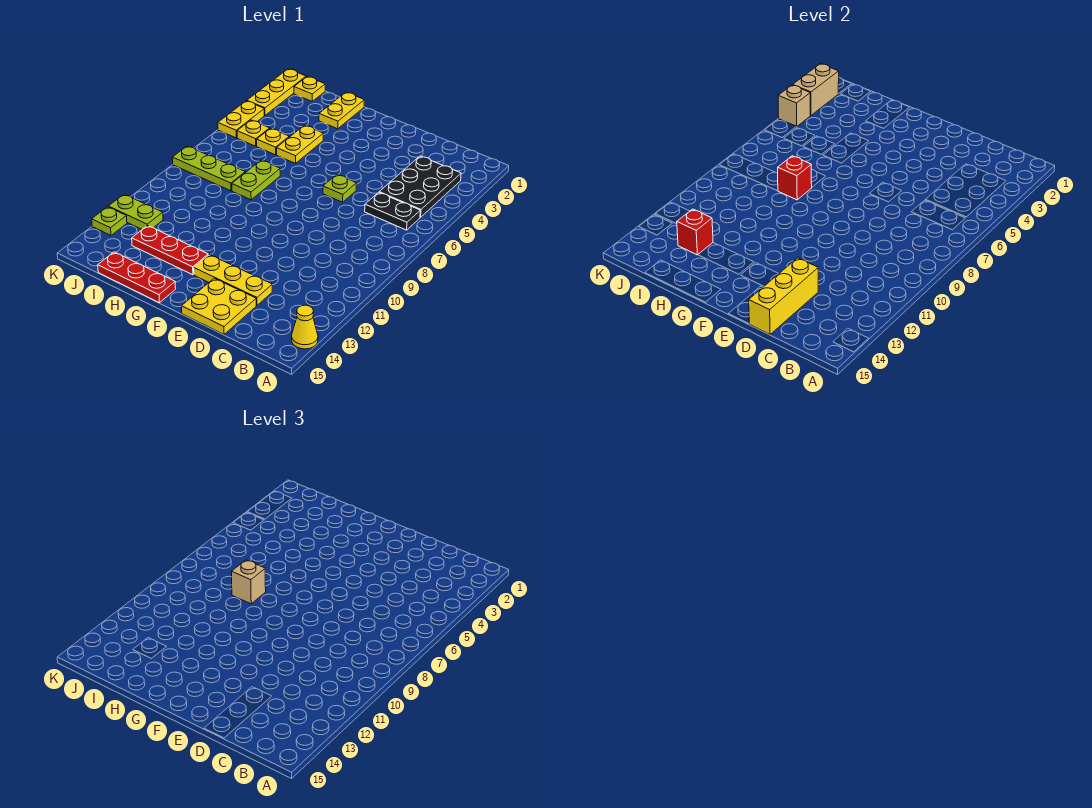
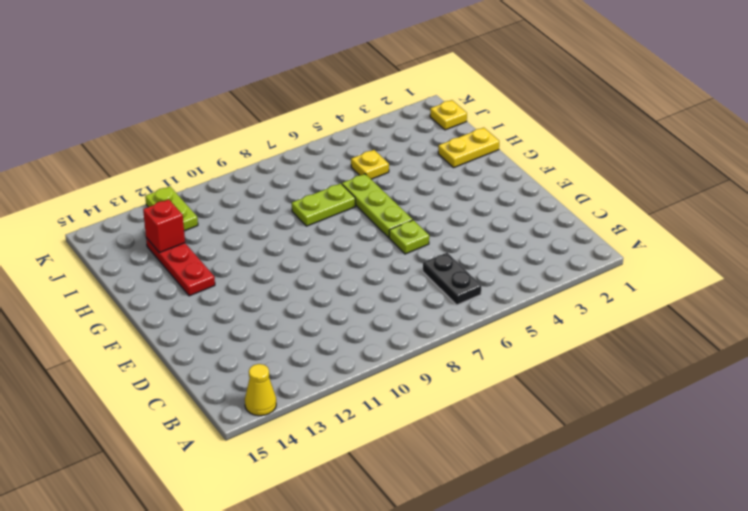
lime plate F6:H6 level 1 -> lime plate I8:K8 level 1
none -> black plate B3:C5 level 1
none -> yellow plate D13:F13 level 1
none -> yellow plate D14:E15 level 1

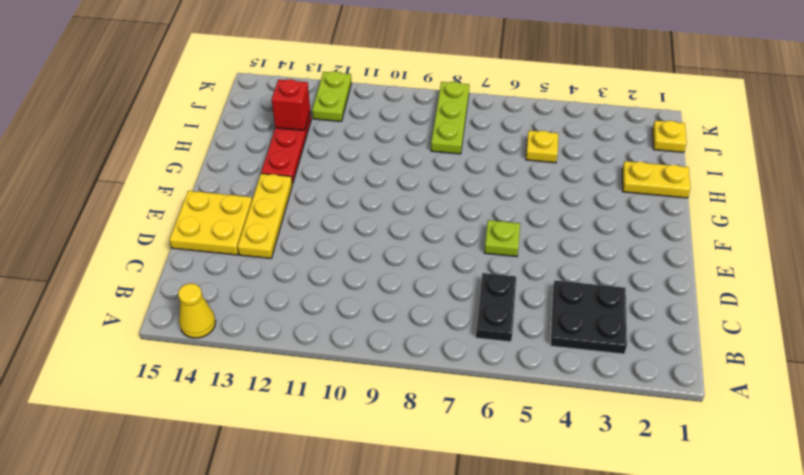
black plate B3:C4 level 1 -> black plate B3:C5 level 1
none -> red plate G15:I15 level 1
none -> yellow plate H4:H5 level 1
none -> lime plate H7:H8 level 1

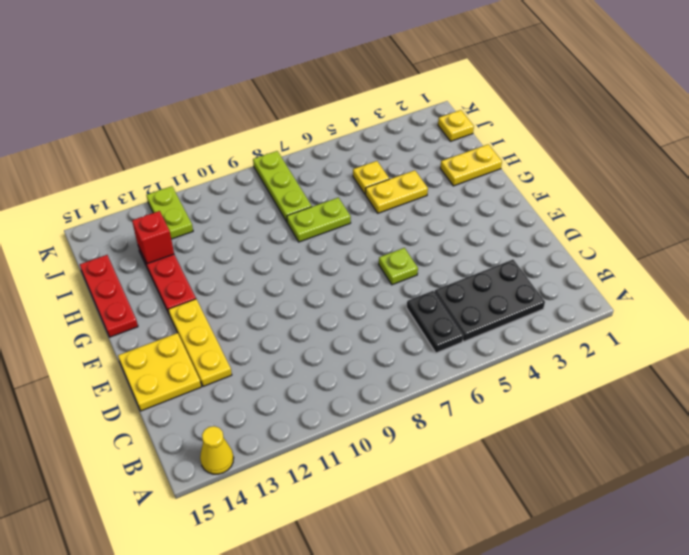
none -> yellow plate J5 level 1
none -> yellow plate K1:K3 level 1
none -> yellow plate K4:K5 level 1

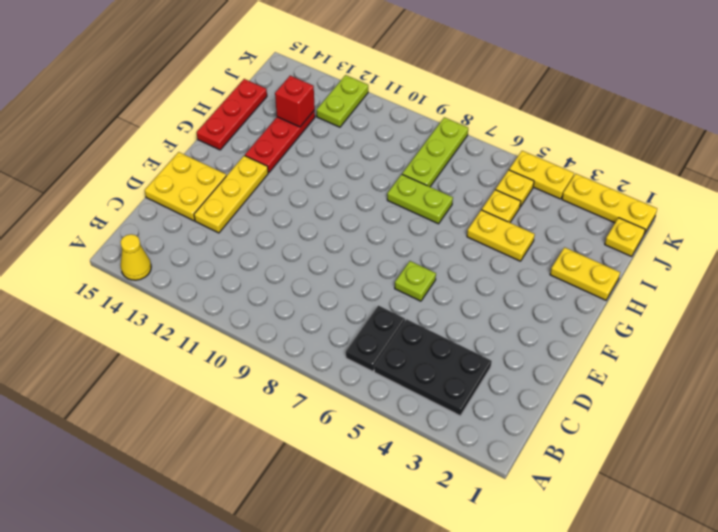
none -> lime plate K13 level 1
none -> yellow brick D13:D15 level 2
none -> red brick H8 level 2

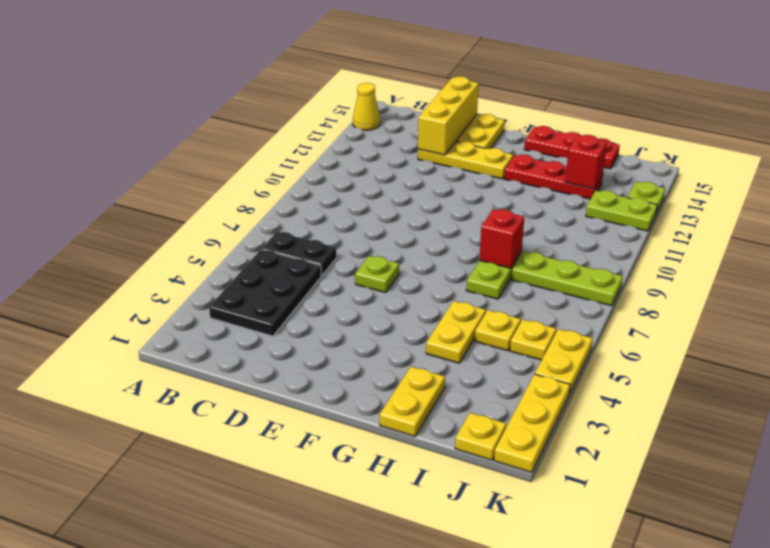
none -> tan brick K2:K3 level 2
none -> tan brick K4 level 2
none -> tan brick H8 level 3

